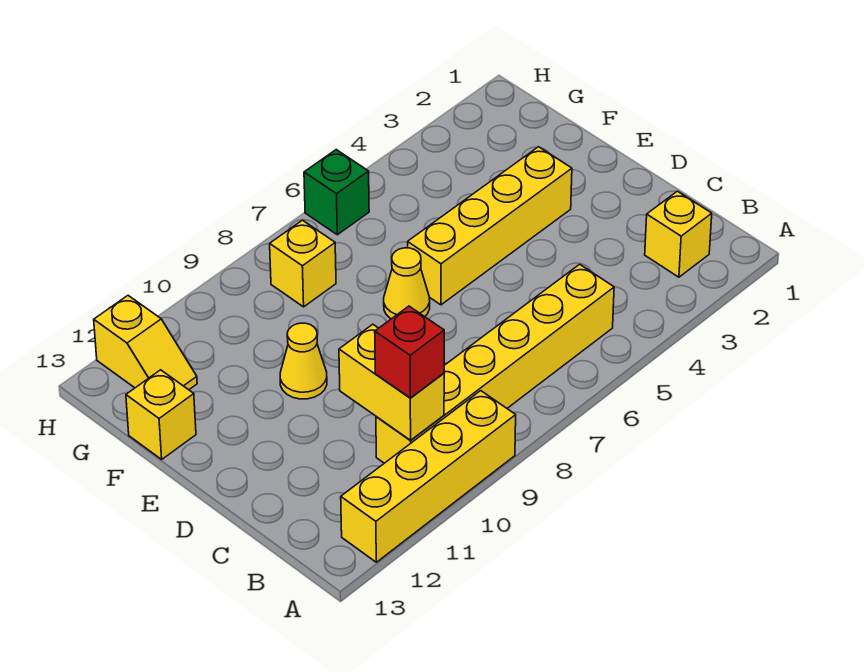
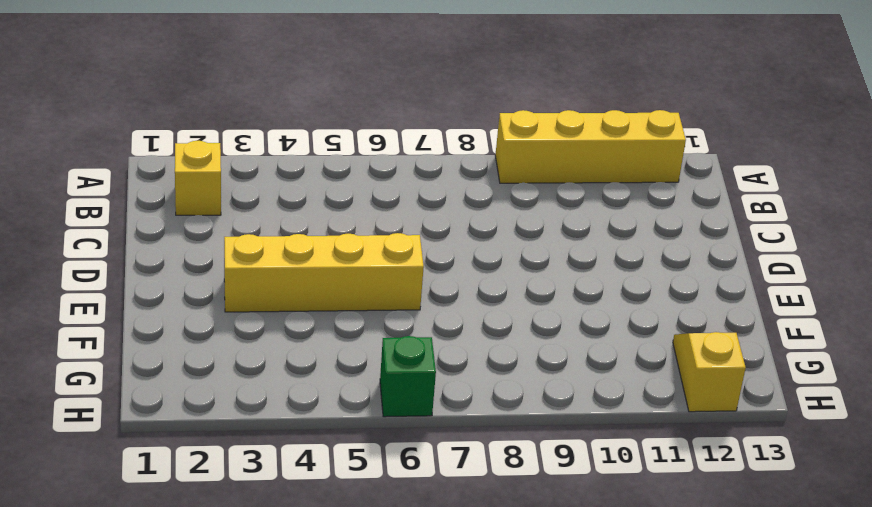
none -> yellow brick B5:B10 level 1
none -> yellow cone E7 level 1
none -> yellow cone E10 level 1

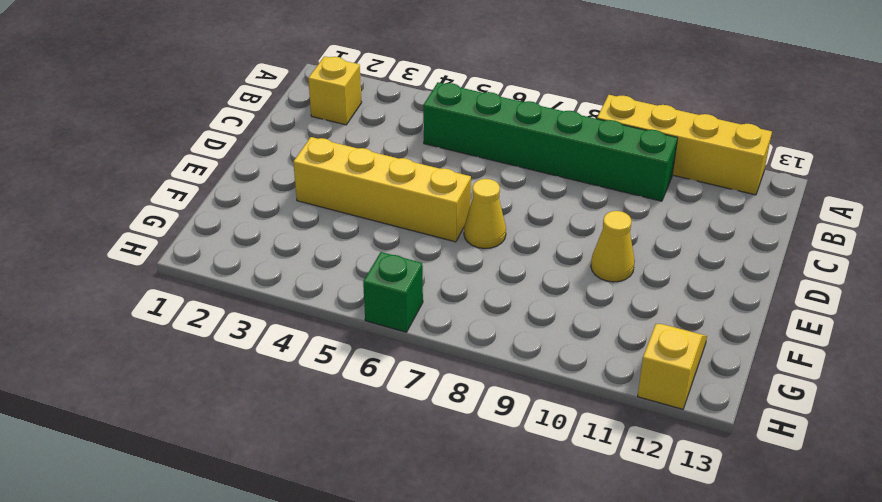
green brick B5:B10 level 1 -> yellow brick B5:B10 level 1
none -> yellow brick F13 level 1
none -> yellow brick G8 level 1
none -> yellow brick B10:C10 level 2

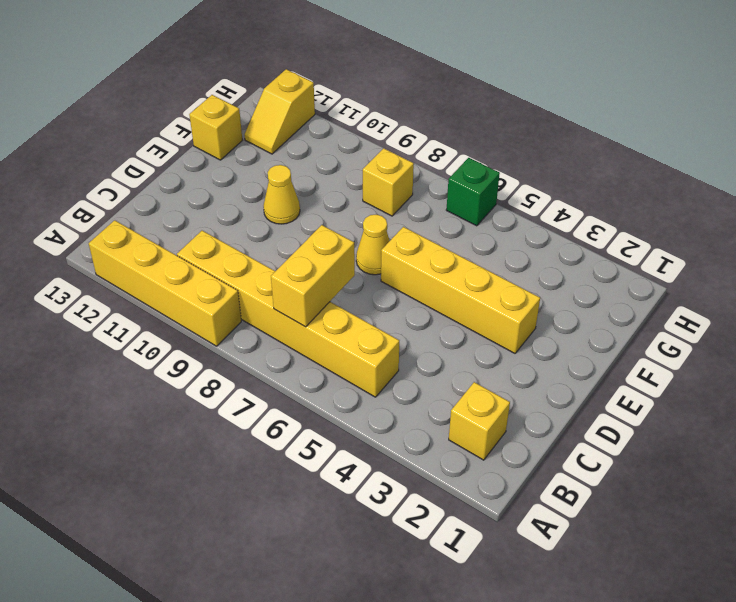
yellow brick B7:C7 level 2 -> yellow brick B10:C10 level 2
none -> red brick B10 level 3

